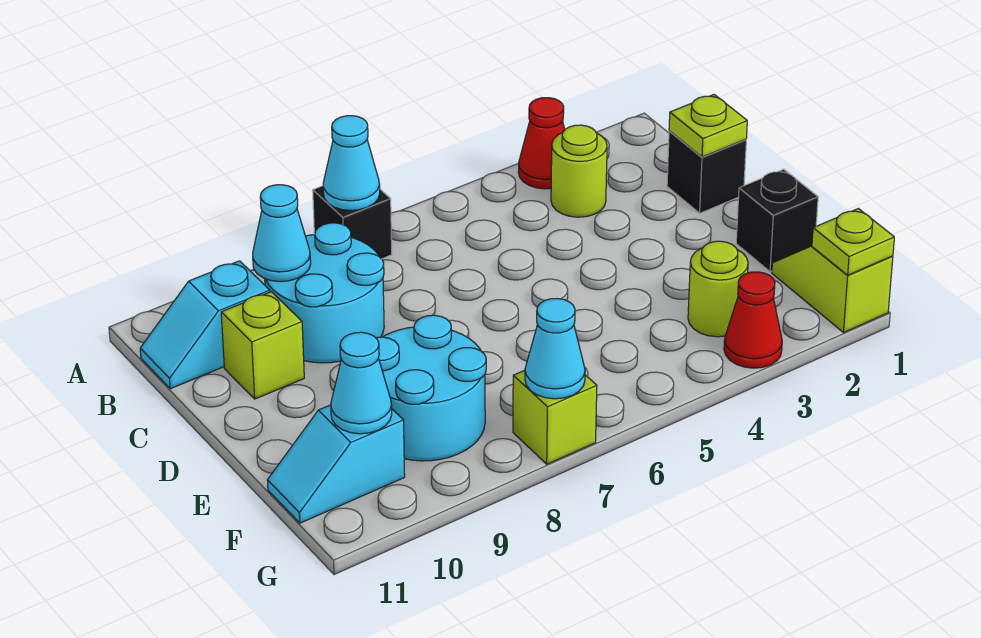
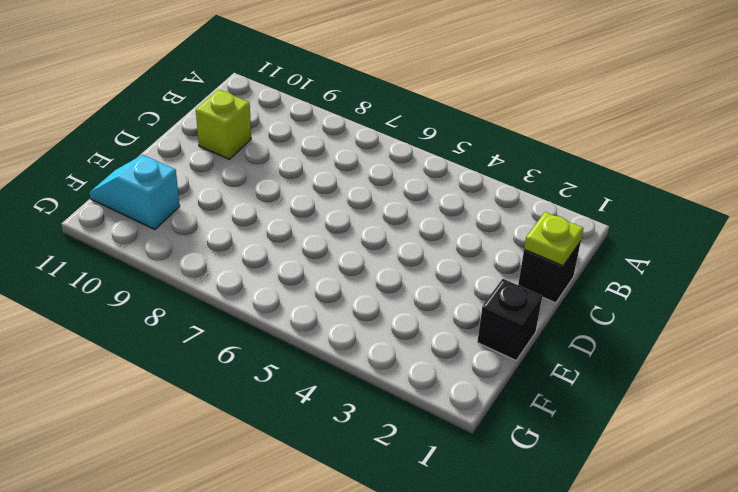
none -> red cone A3 level 1
none -> black brick A7 level 1
none -> lime round brick B3 level 1

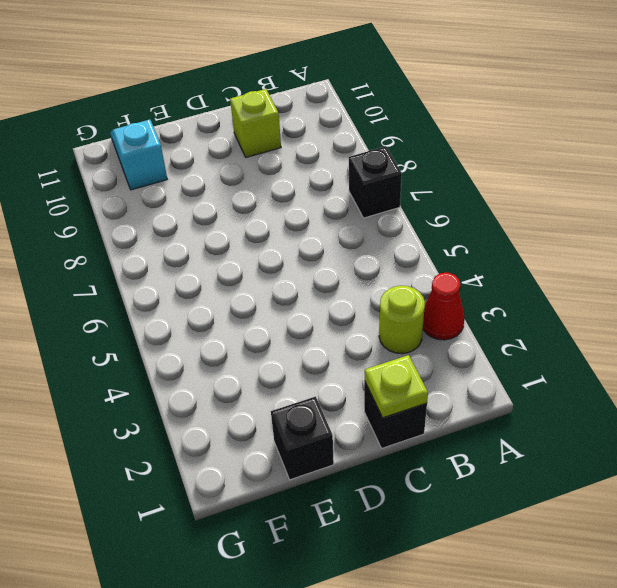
none -> cyan round brick B8:C9 level 1
none -> cyan slope B10:B11 level 1 top 10
none -> cyan round brick E8:F9 level 1

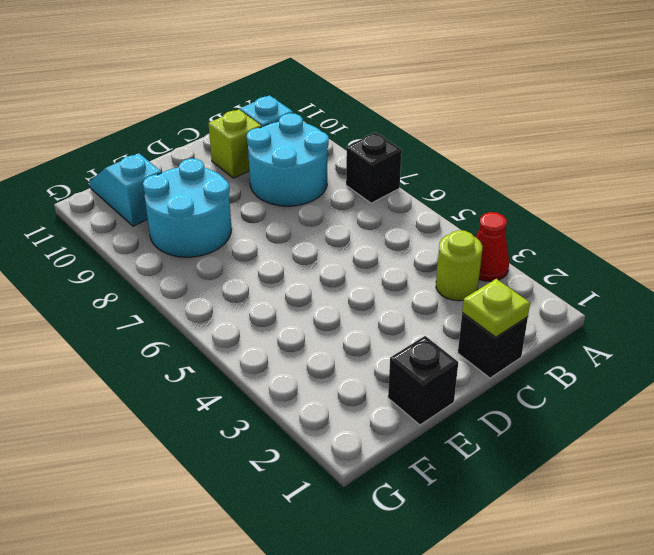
none -> lime slope F1:G1 level 1 top G
none -> lime round brick F3 level 1
none -> red cone G3 level 1

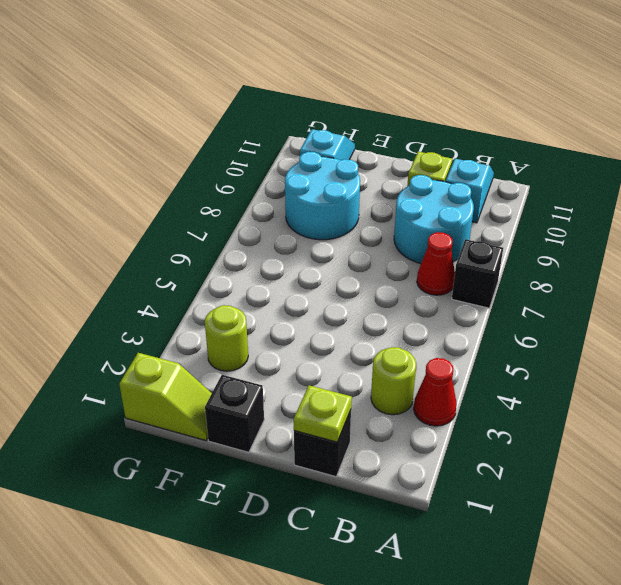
red cone B7 level 1 -> red cone G3 level 1
none -> lime brick G7 level 1
none -> cyan cone A7 level 2
none -> cyan cone B9 level 2

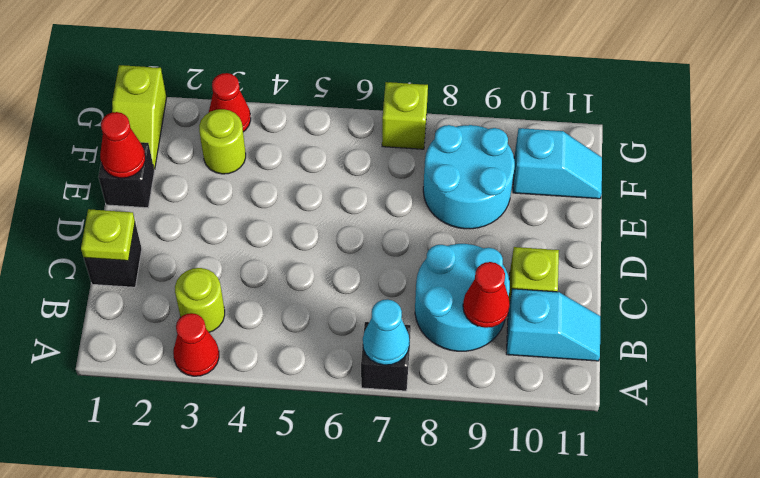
red cone B9 level 2 -> cyan cone B9 level 2
red cone E1 level 2 -> none
none -> cyan cone F10 level 2
none -> lime plate G1 level 2
none -> cyan cone G7 level 2

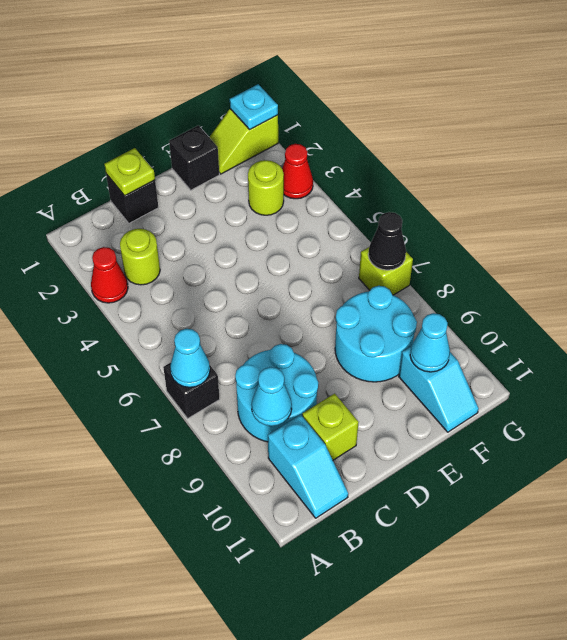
cyan plate G1 level 2 -> lime plate G1 level 2
black cone G7 level 2 -> cyan cone G7 level 2

